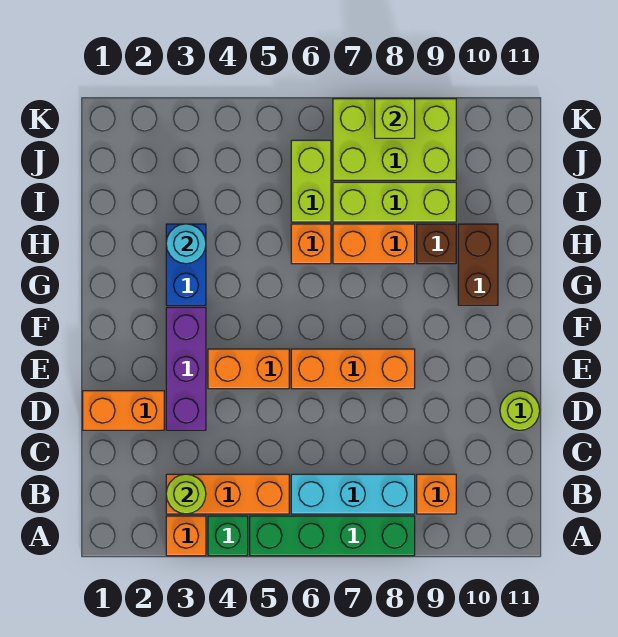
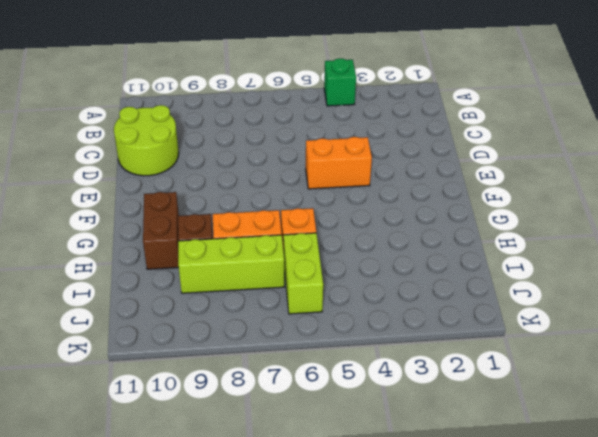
lime round brick C10:D11 level 1 -> lime round brick D11 level 1
none -> orange brick A3 level 1
none -> green brick A5:A8 level 1
none -> orange brick B3:B5 level 1

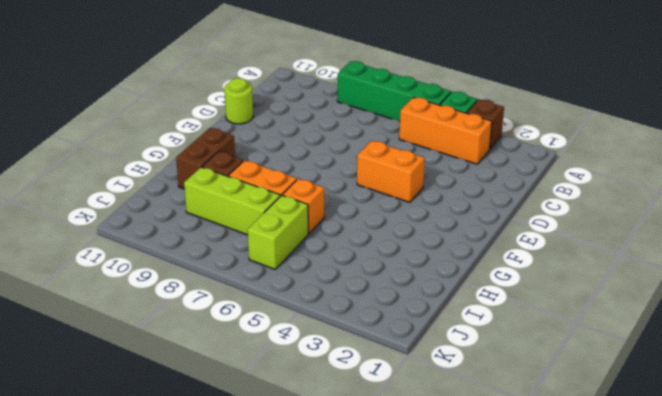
brown brick A3 level 1 -> orange brick A3 level 1
none -> cyan brick B6:B8 level 1
none -> orange brick B9 level 1
none -> orange brick D1:D2 level 1

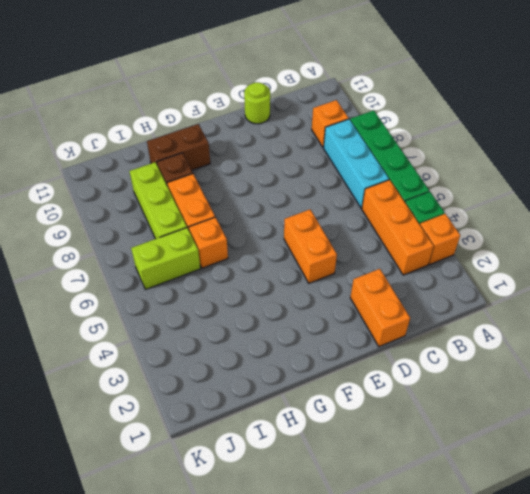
none -> purple brick D3:F3 level 1
none -> orange brick E6:E8 level 1
none -> blue brick G3:H3 level 1

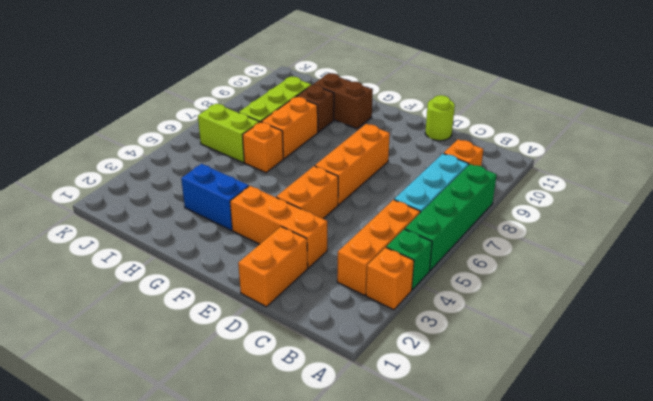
orange brick D3:F3 level 1 -> purple brick D3:F3 level 1
none -> lime brick J7:K9 level 1
none -> lime round brick B3 level 2
none -> cyan round brick H3 level 2

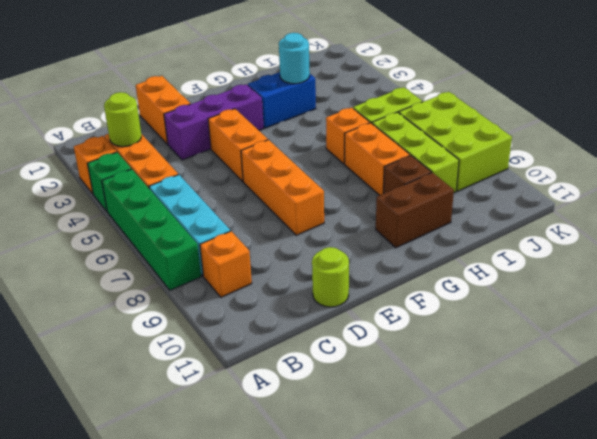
none -> lime brick K8 level 2

